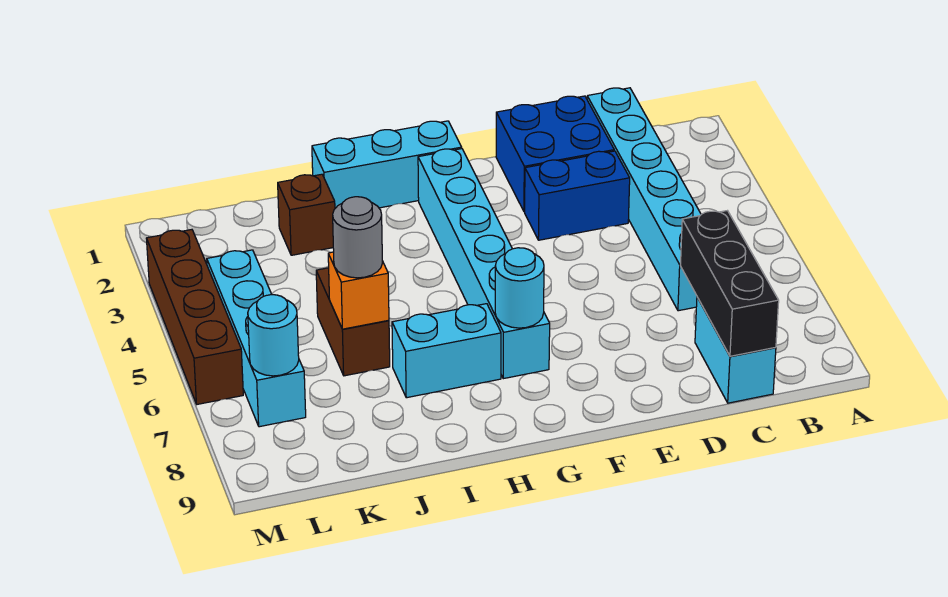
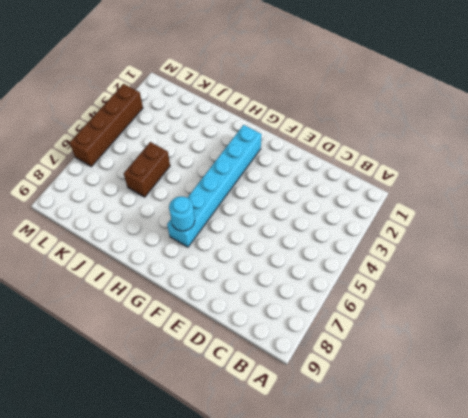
none -> cyan brick C1:C6 level 1
none -> cyan brick C8:C9 level 1
none -> blue brick D1:E2 level 1

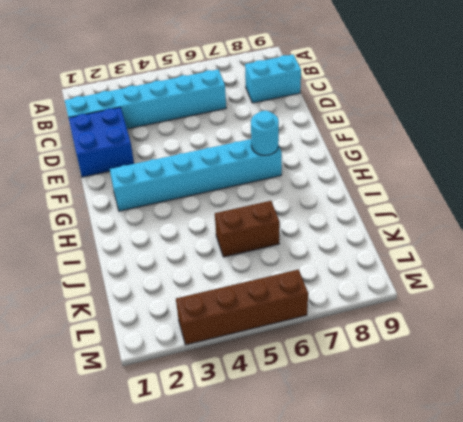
none -> blue brick D3:E3 level 1
none -> cyan brick G1:I1 level 1
none -> cyan brick H7:I7 level 1

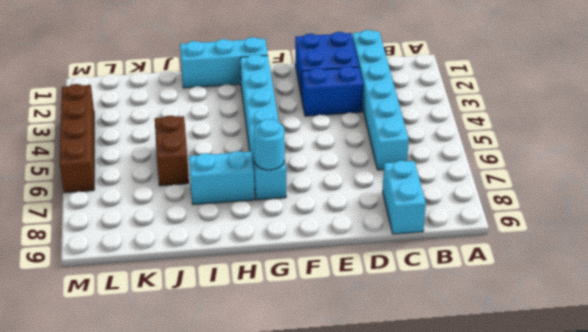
none -> brown brick J2 level 1
none -> cyan brick L4:L7 level 1
none -> black brick C7:C9 level 2

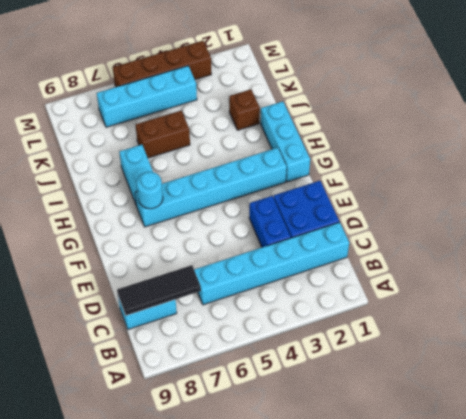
black tile C7:C9 level 2 -> black brick C7:C9 level 2
none -> orange brick J6 level 2
none -> cyan round brick L7 level 2
none -> grey round brick J6 level 3

